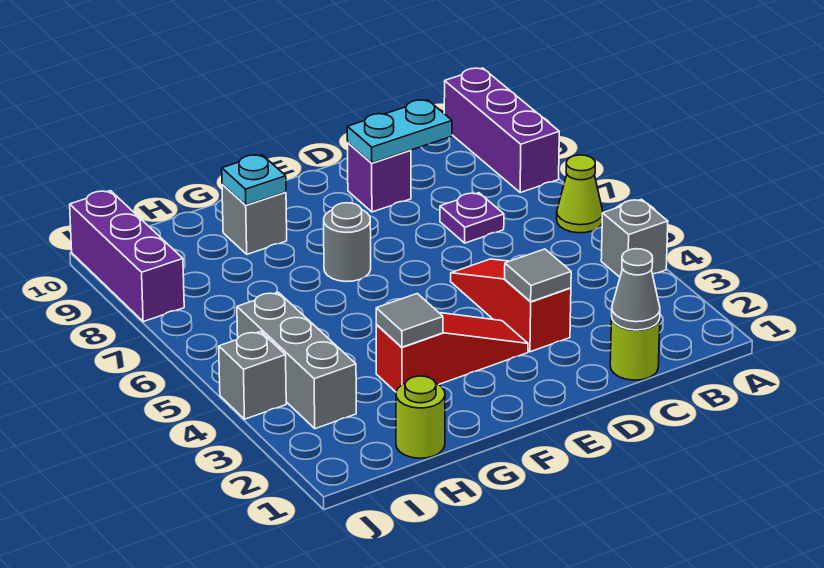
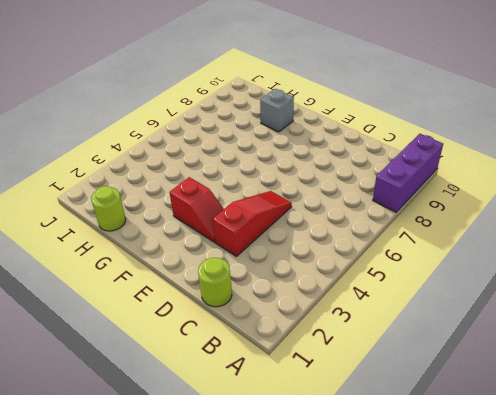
red slope E3:F3 level 1 top F -> red slope E3:G3 level 1 top G
none -> grey brick A4 level 1
none -> lime cone A6 level 1
none -> purple plate C7 level 1

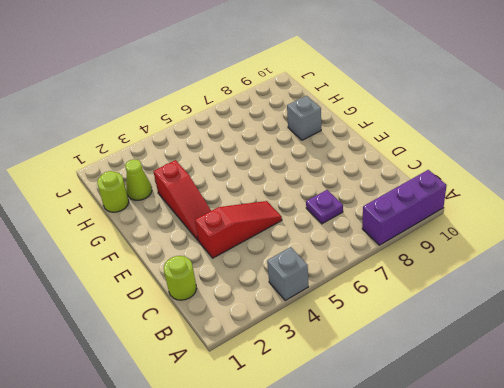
lime cone H2 level 1 -> lime cone A6 level 1
none -> purple brick D9 level 1
none -> grey round brick F7 level 1
none -> grey brick I3:I5 level 1

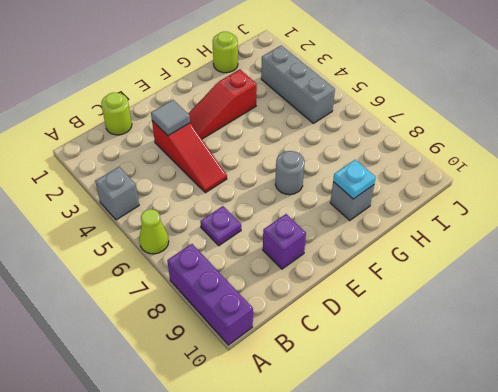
none -> grey brick J4 level 1
none -> purple brick J8:J10 level 1
none -> grey cone C1 level 2

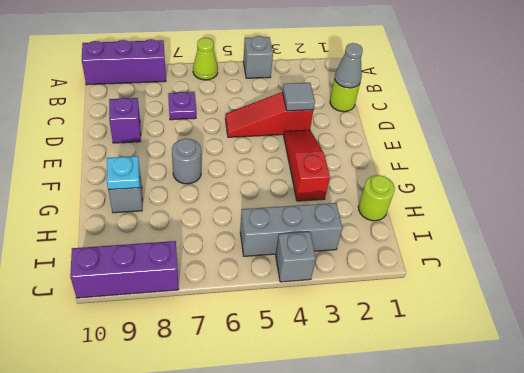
none -> cyan plate C9:D9 level 2
none -> grey tile G3 level 2

